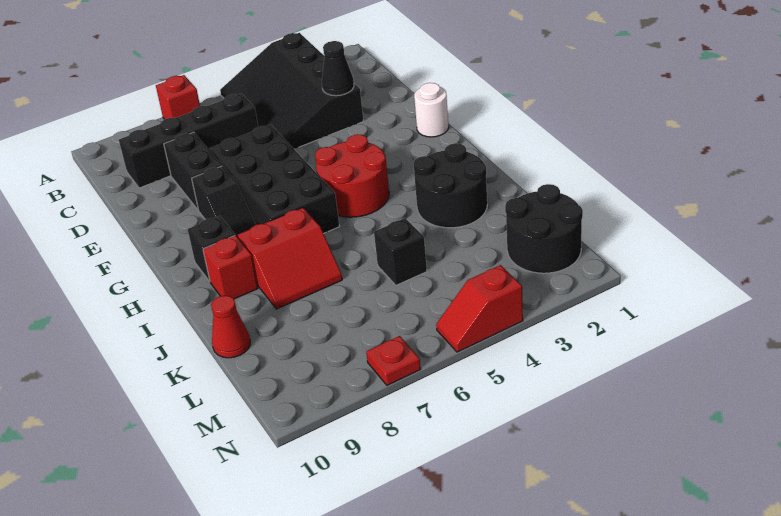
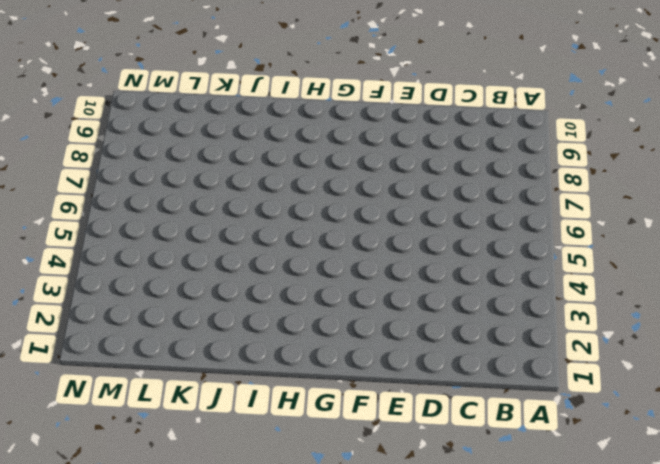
none -> black slope A3:D5 level 1 top 3
none -> red brick A7 level 1
none -> black brick C6:C9 level 1

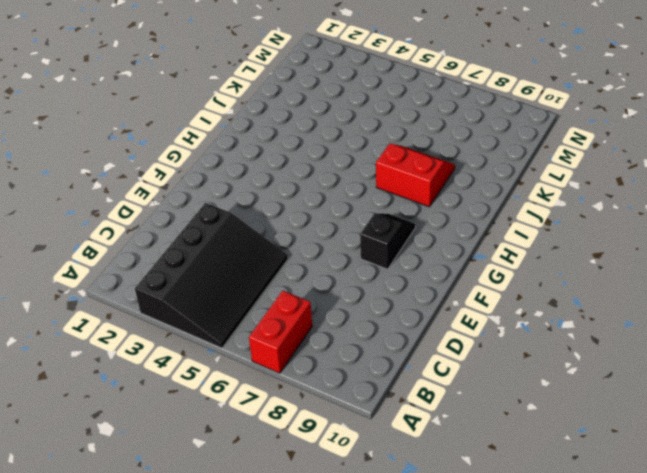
red brick A7:B7 level 1 -> red brick A7 level 1
none -> black brick C6:C9 level 1
none -> black brick D8:E8 level 1
none -> black brick E6:H7 level 1

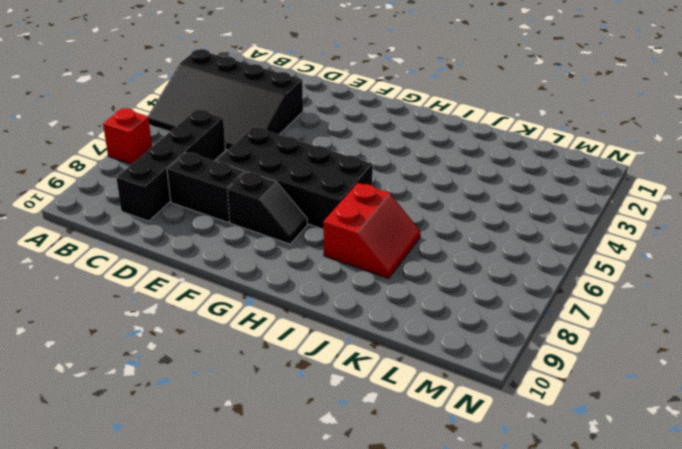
none -> white round brick F1 level 1
none -> red round brick G4:H5 level 1
none -> black brick H9 level 1

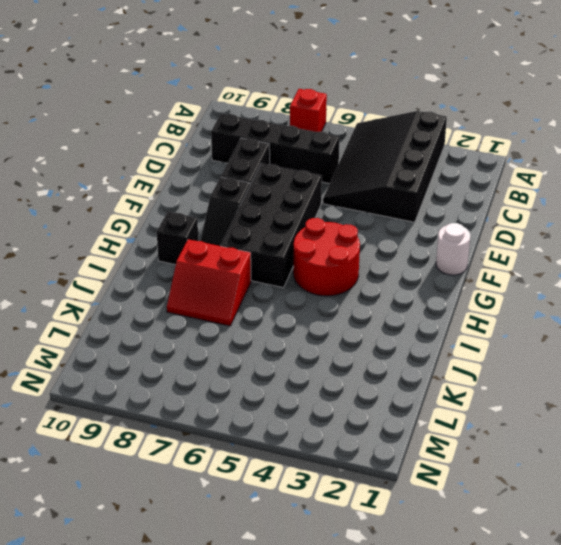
none -> black round brick I2:J3 level 1
none -> red brick I9 level 1
none -> black brick K5 level 1

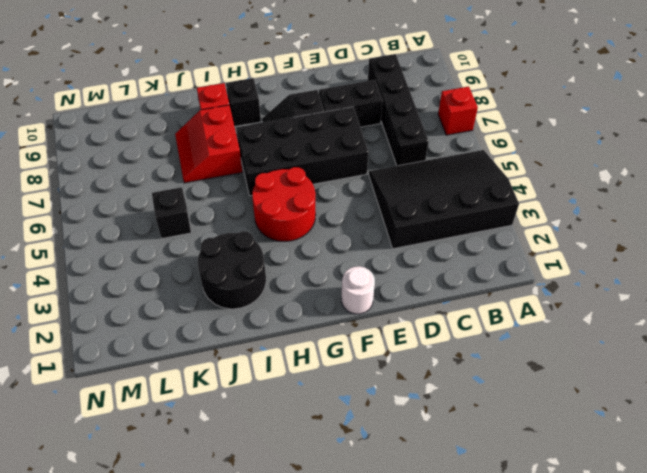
none -> red cone K10 level 1
none -> black round brick L1:M2 level 1
none -> red slope N4:N5 level 1 top 4

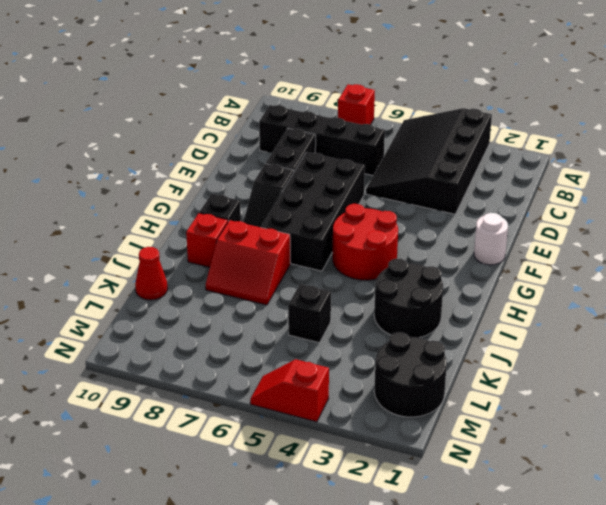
none -> red plate N7 level 1
none -> black cone D3 level 2

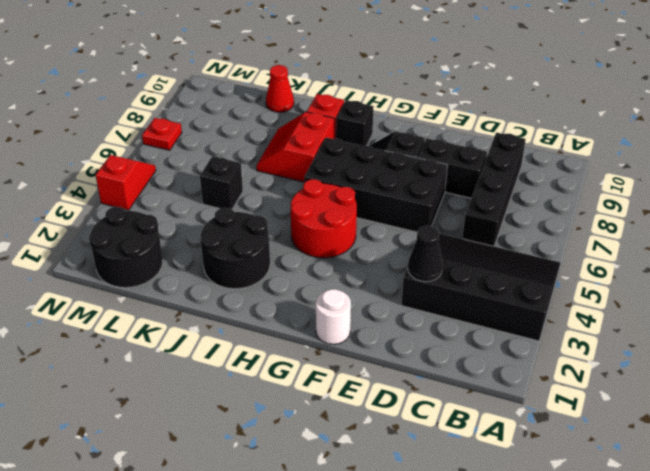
none -> red brick A7 level 1

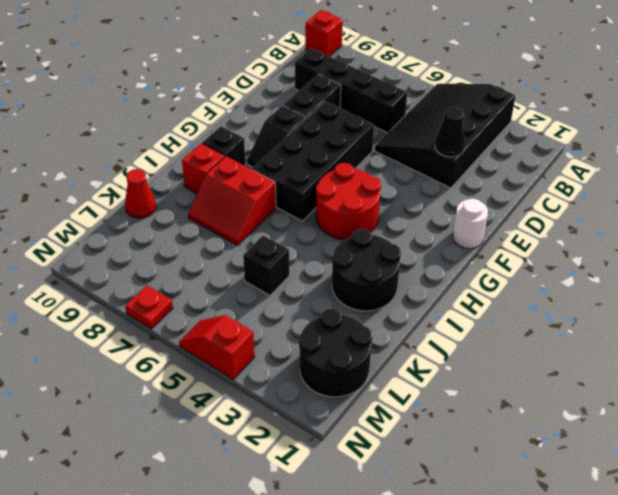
red brick A10 level 1 -> red brick A7 level 1

